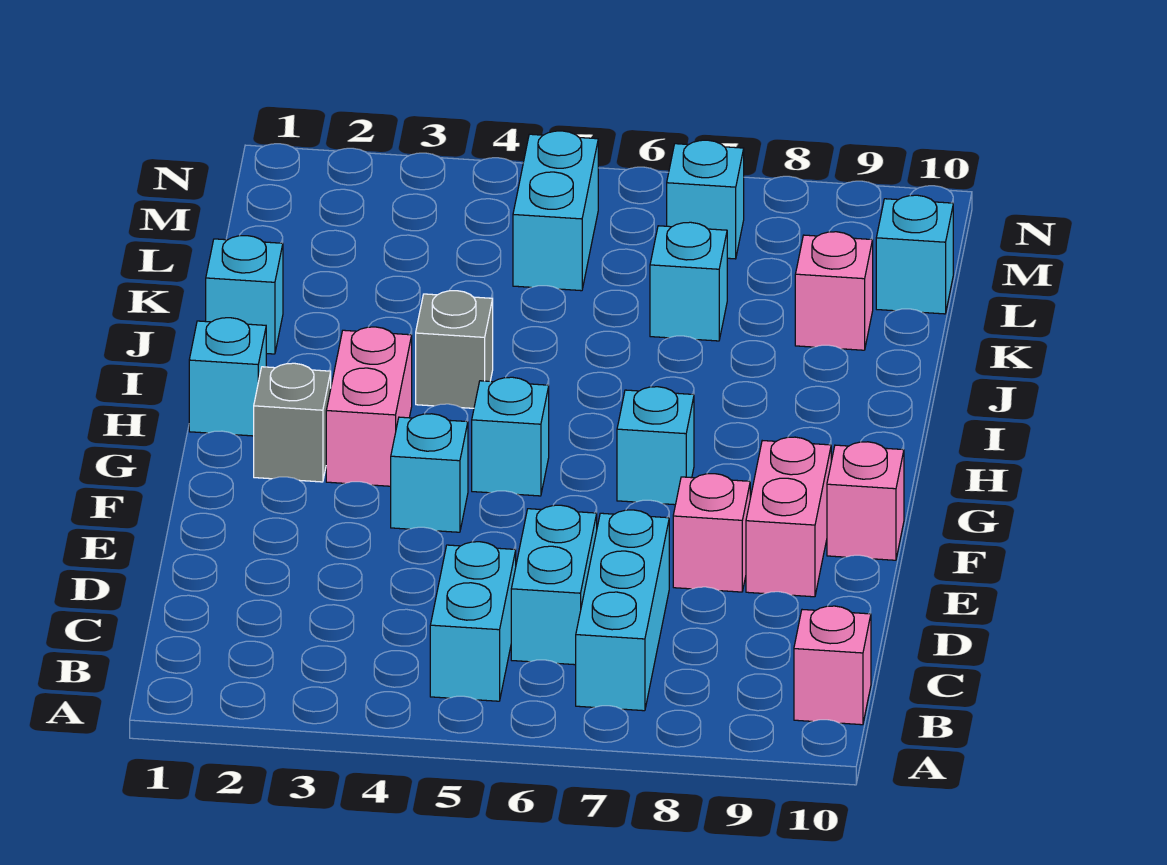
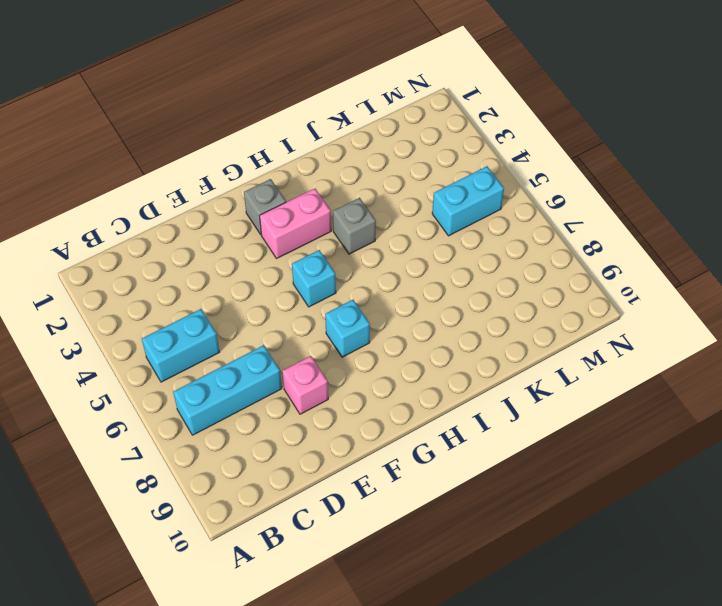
none -> pink brick B10 level 1
none -> cyan brick C6:D6 level 1
none -> pink brick E9:F9 level 1

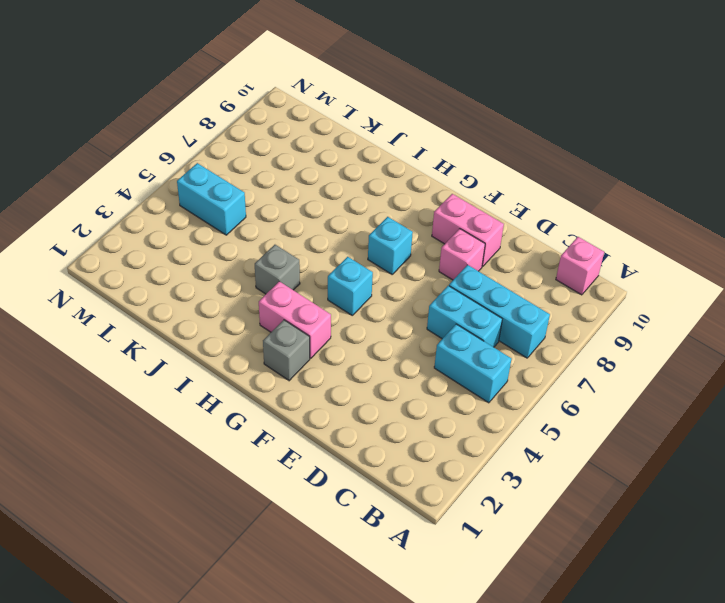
none -> cyan brick F4 level 1
none -> pink brick F10 level 1
none -> cyan brick H1 level 1

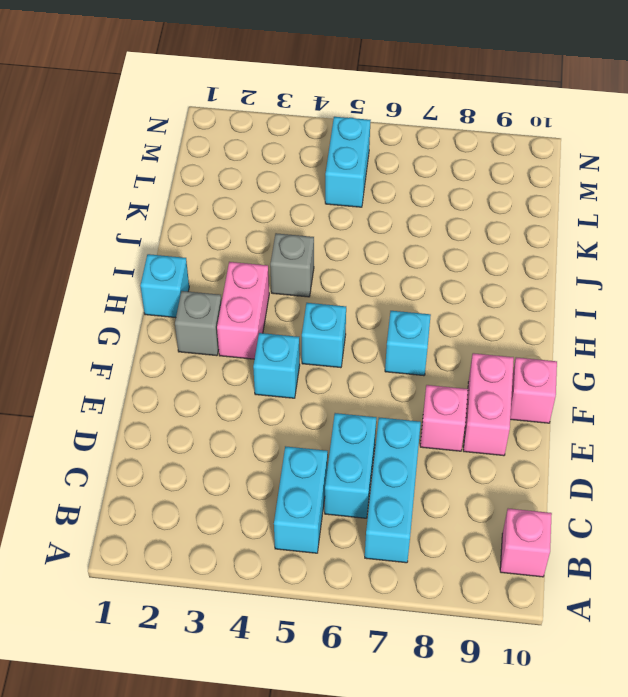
none -> cyan brick J1 level 1
none -> cyan brick K7 level 1
none -> pink brick K9 level 1

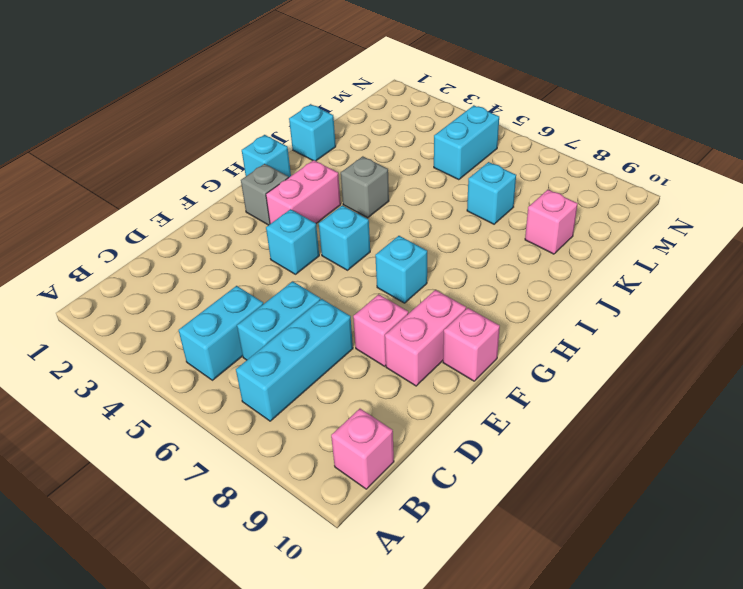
none -> cyan brick L10 level 1
none -> cyan brick M7 level 1

